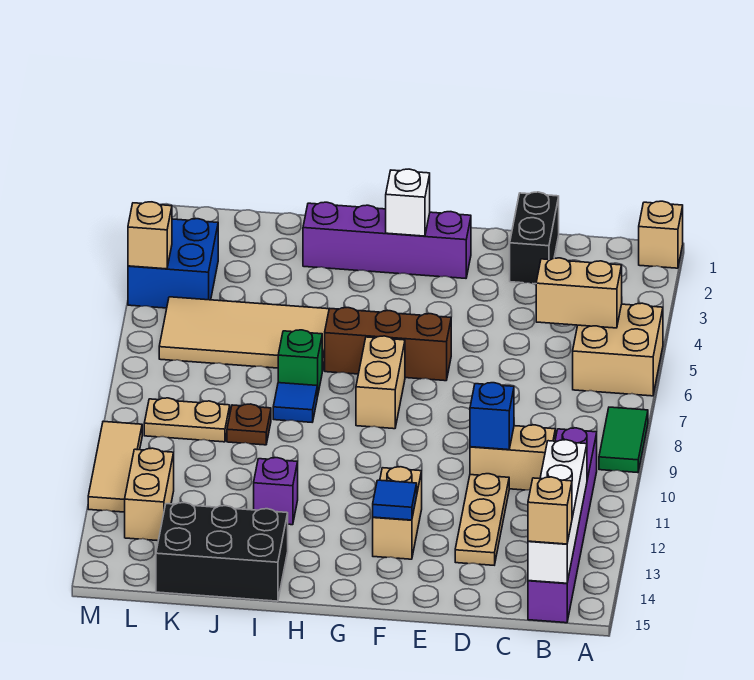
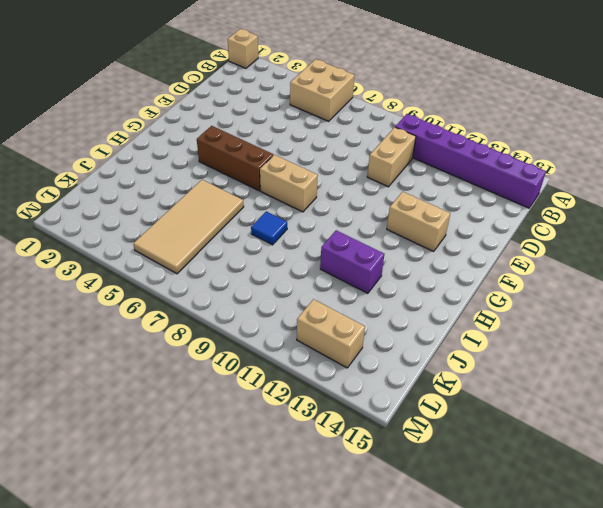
brown brick G4:G6 level 1 -> brown brick F6:H6 level 1
purple brick I11:I12 level 1 -> purple brick I12 level 1
none -> green tile A8:A9 level 1
none -> black brick D1:D2 level 1
none -> tan plate D11:D13 level 1

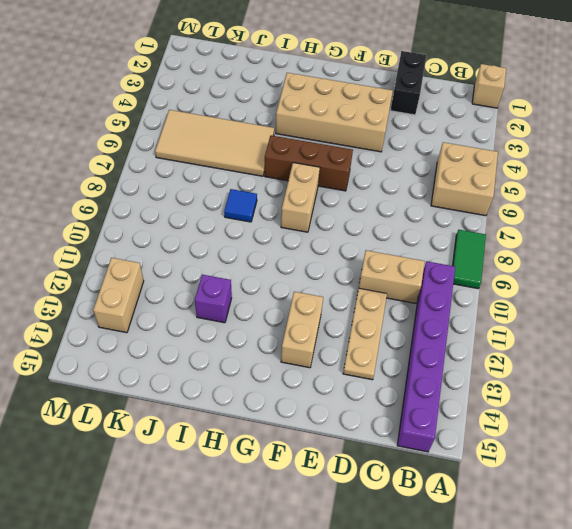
tan brick E3:H4 level 1 -> none
none -> purple brick F2:I2 level 1
none -> green brick I7 level 1
none -> black brick I14:K15 level 1

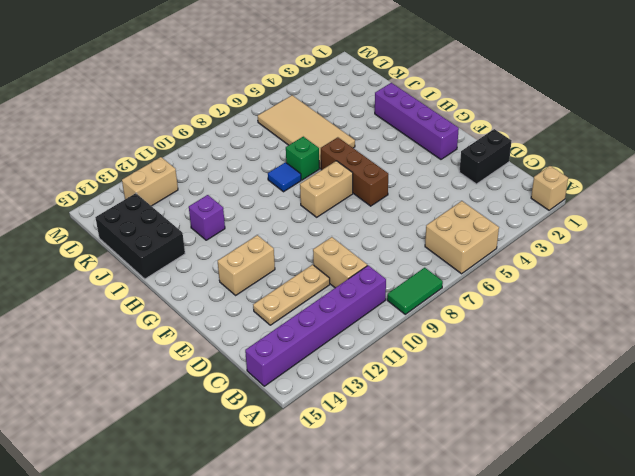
none -> brown plate J9 level 1
none -> tan plate K9:L9 level 1
none -> blue brick L3:M4 level 1

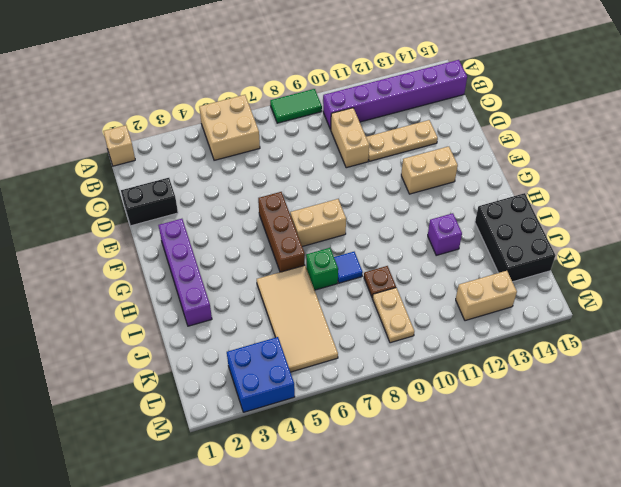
none -> tan tile M10:M12 level 1
none -> tan brick B5:C5 level 2
none -> white brick B12:B15 level 2

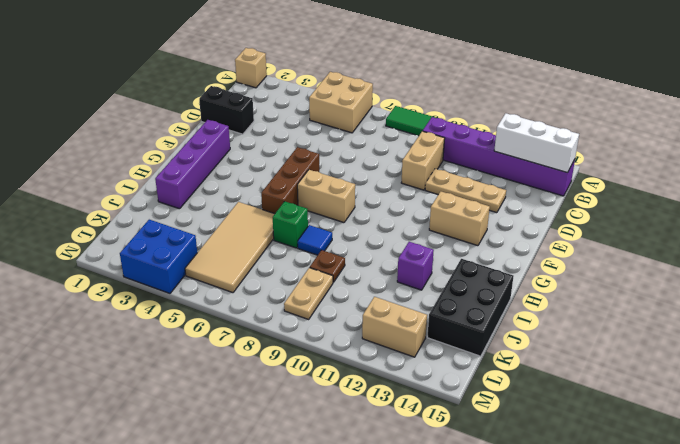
white brick B13:B15 level 2 -> white brick B12:B15 level 2
none -> tan tile M10:M12 level 1
none -> tan brick B5:C5 level 2
none -> blue brick D10 level 2

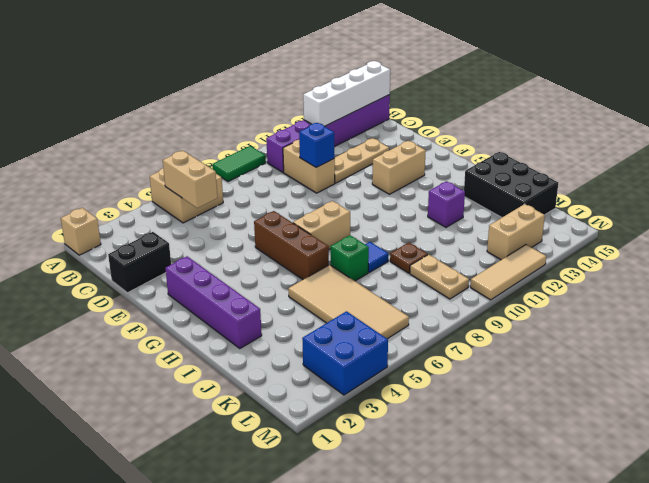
none -> blue tile F13 level 2
none -> white brick G2 level 2
none -> tan brick M4 level 2

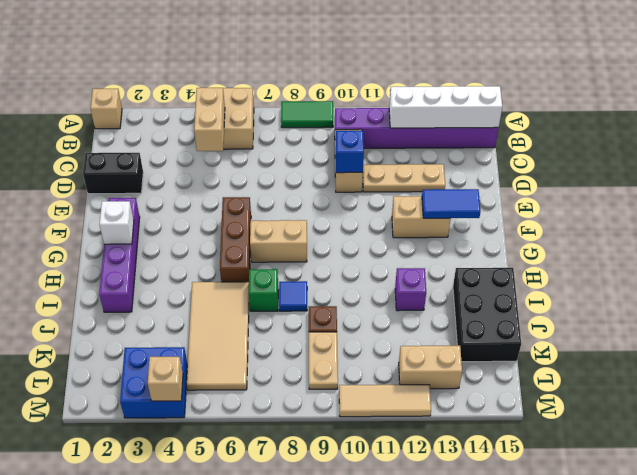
blue tile F13:F14 level 2 -> blue tile F13 level 2
none -> tan brick B15 level 3

